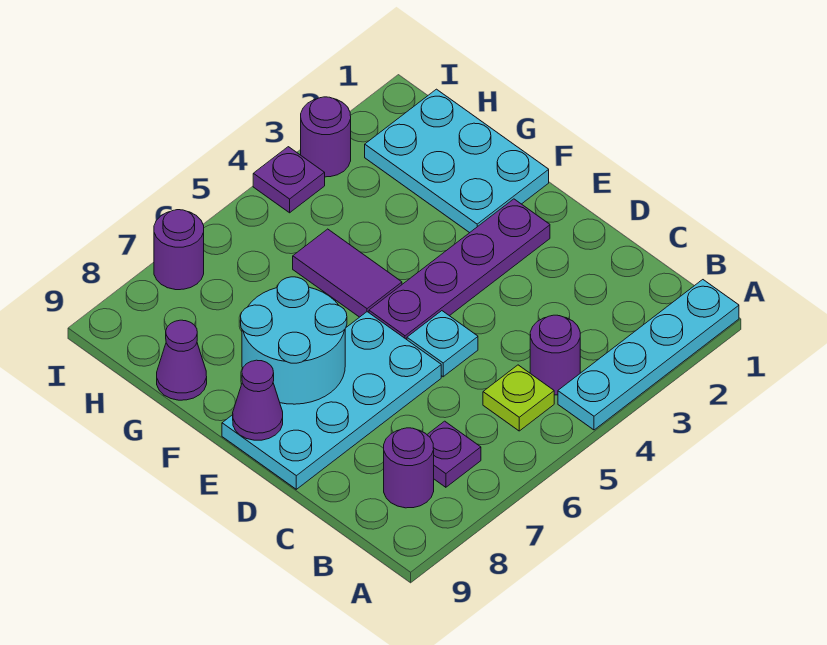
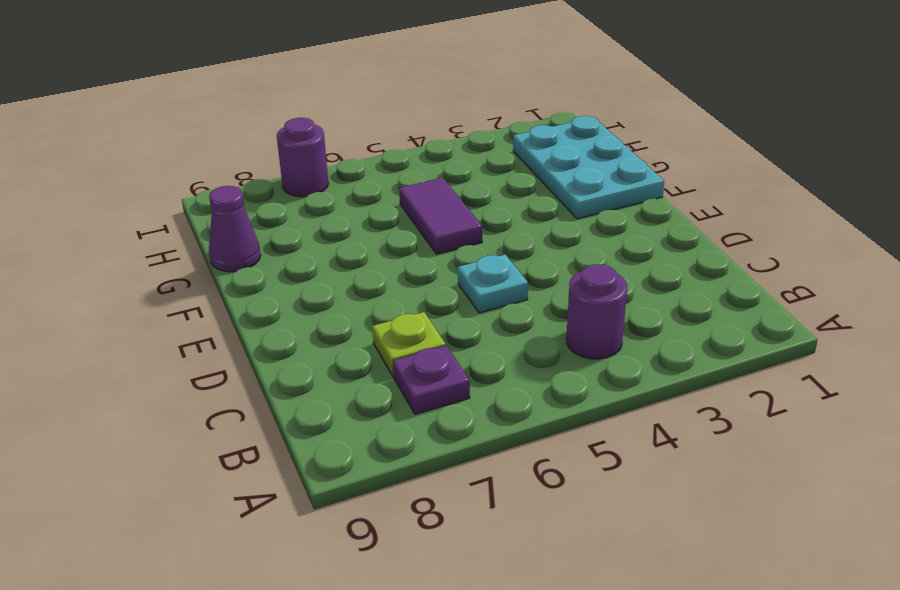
lime plate C7 level 1 -> lime plate B5 level 1
none -> cyan plate A1:A4 level 1
none -> purple round brick B8 level 1
none -> cyan plate D6:E9 level 1

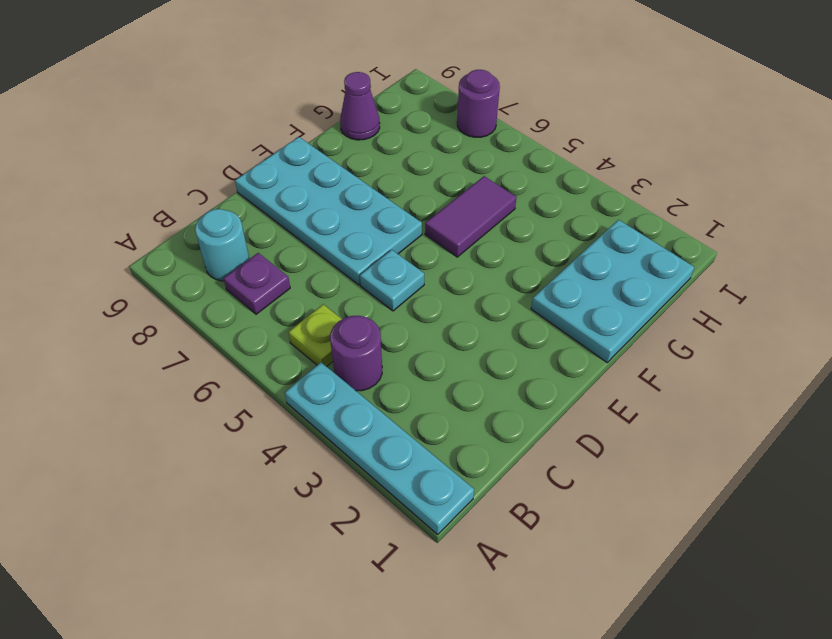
cyan round brick B8 level 1 -> purple round brick B8 level 1
none -> purple plate E2:E5 level 1
none -> purple round brick I3 level 1
none -> purple plate I4 level 1

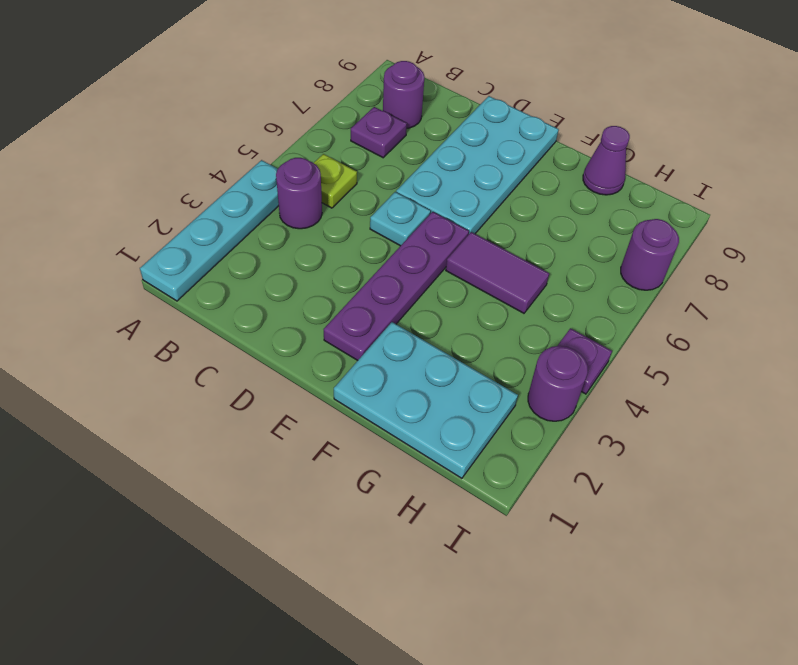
none -> cyan round brick E7:F8 level 2
none -> purple cone E9 level 2

